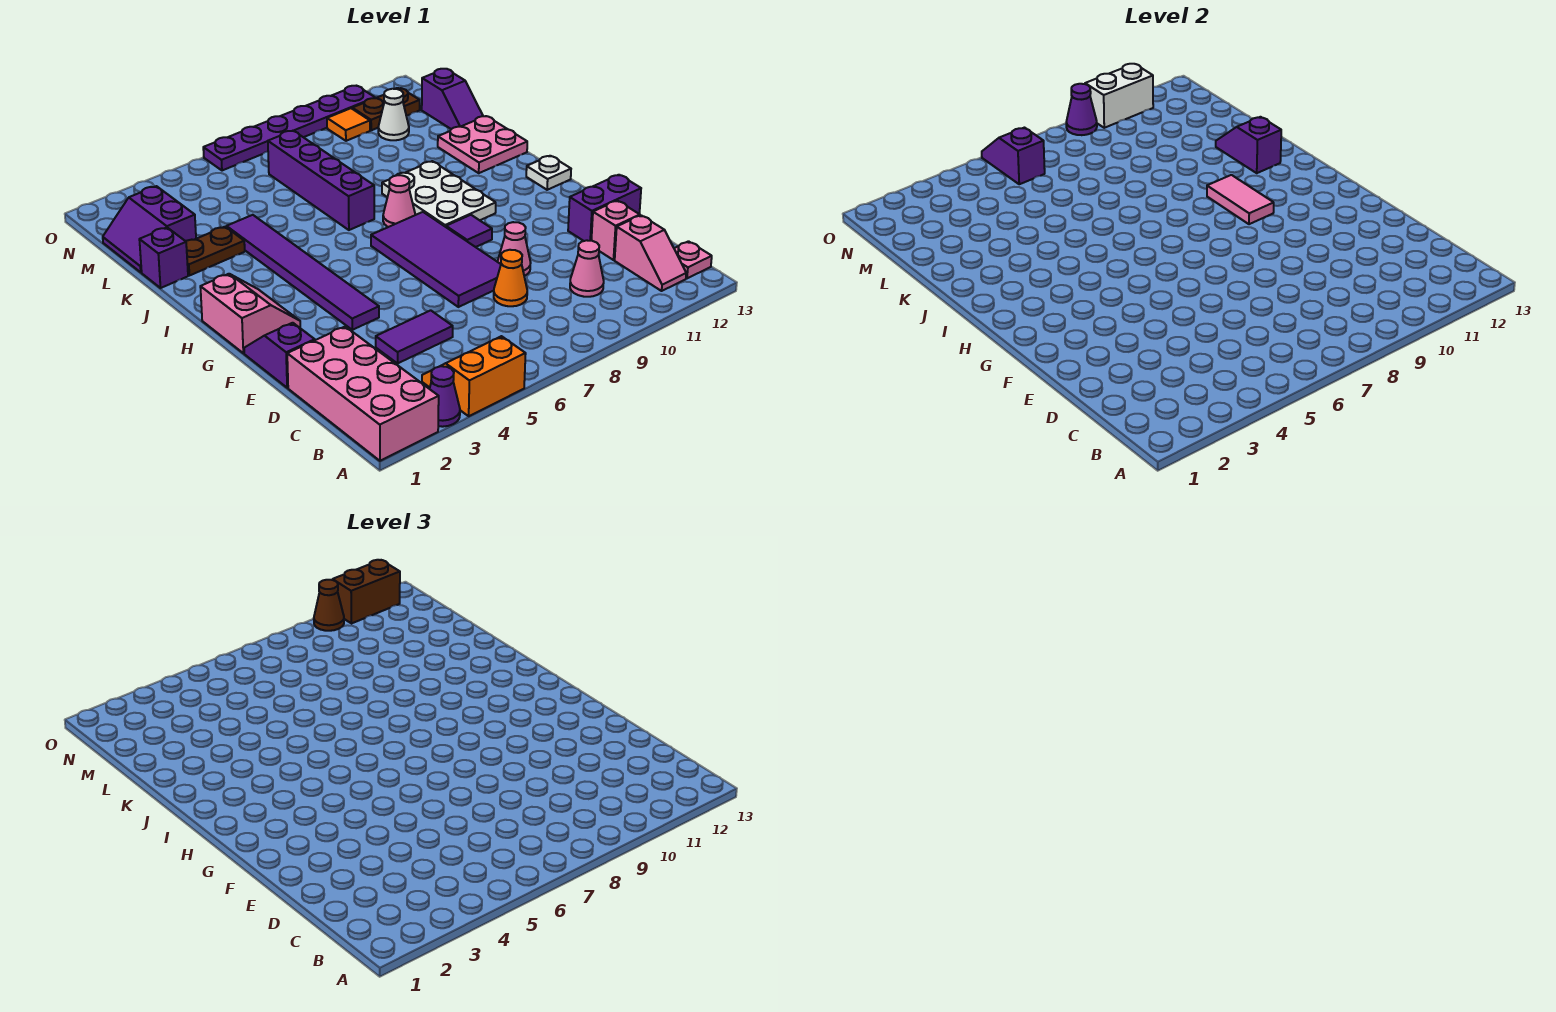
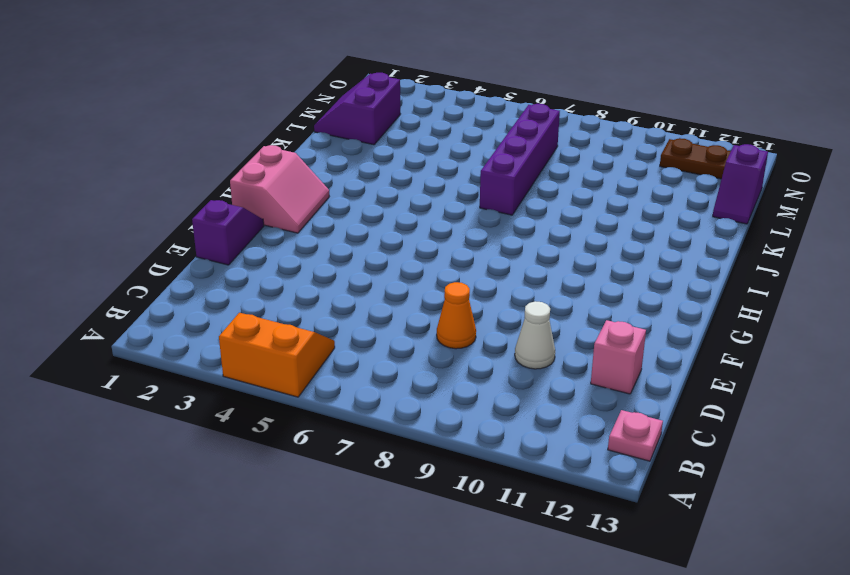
white cone D10 level 1 -> white cone M11 level 1
none -> pink brick A1:D2 level 1
none -> purple cone A3 level 1
none -> pink slope B12:C12 level 1 top C
none -> pink cone C10 level 1

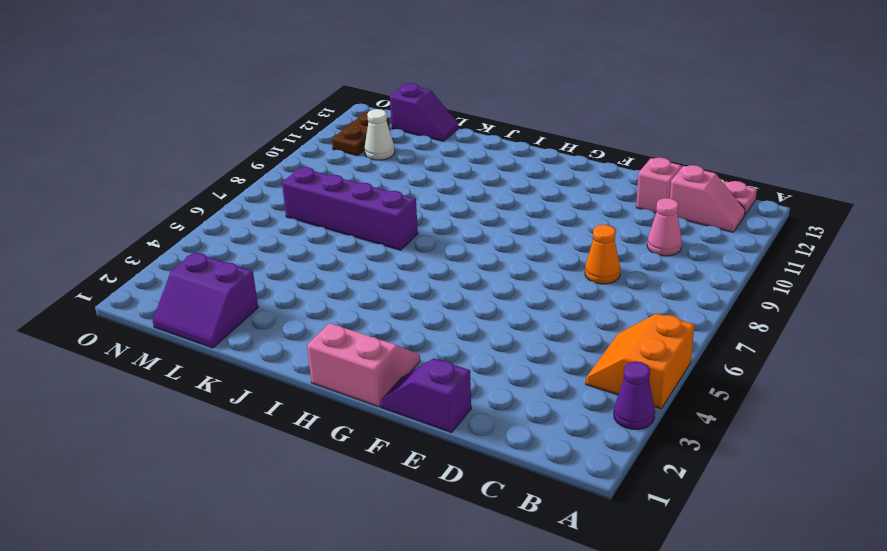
none -> pink brick A1:D2 level 1
none -> purple tile D4:D5 level 1
none -> purple tile E7:H8 level 1
none -> pink cone E9 level 1

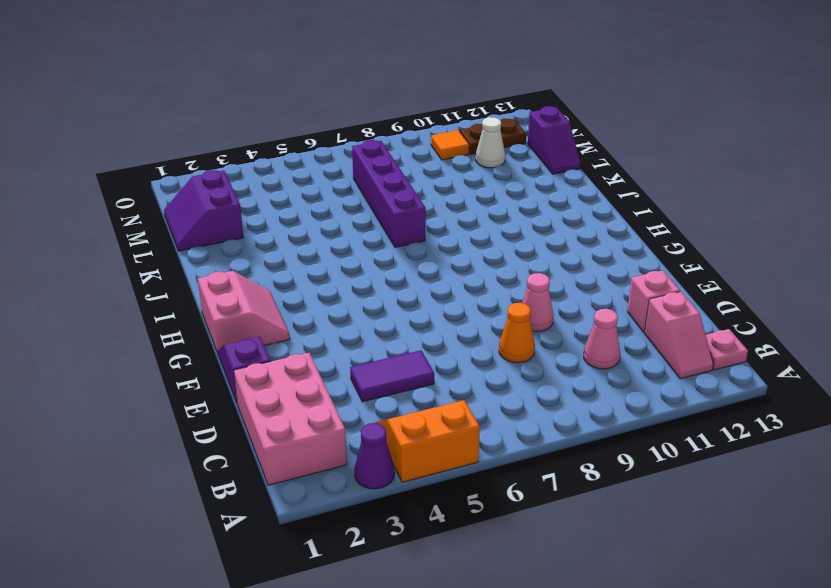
pink brick B1:D2 level 1 -> pink brick A1:D2 level 1
none -> purple tile E7:H8 level 1
none -> purple brick E12:E13 level 1
none -> purple tile F4:K4 level 1
none -> purple tile G9 level 1

